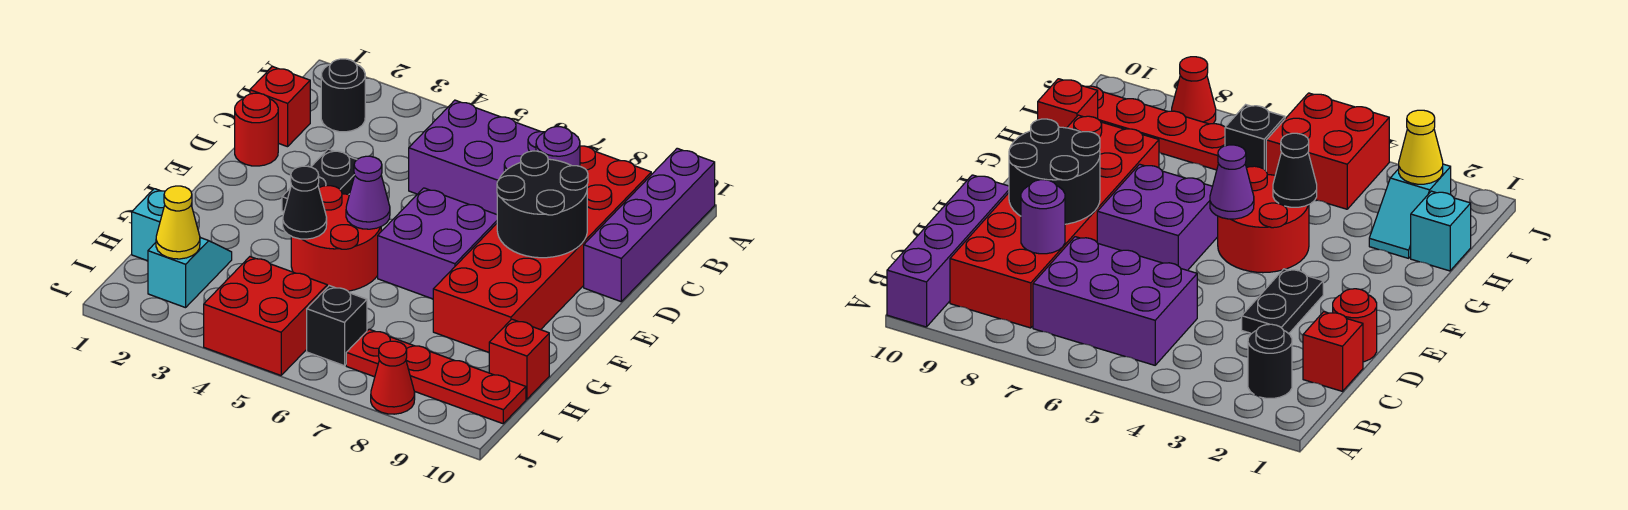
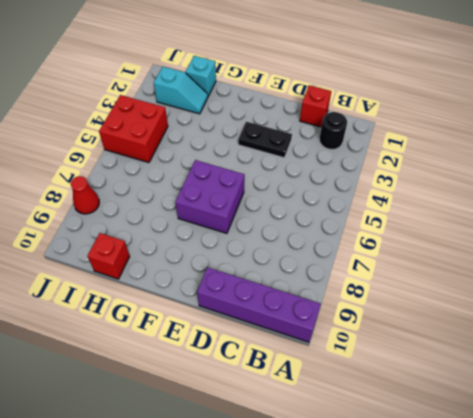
none -> purple brick B5:C7 level 1
none -> red brick B8:G9 level 1
none -> red round brick D1 level 1

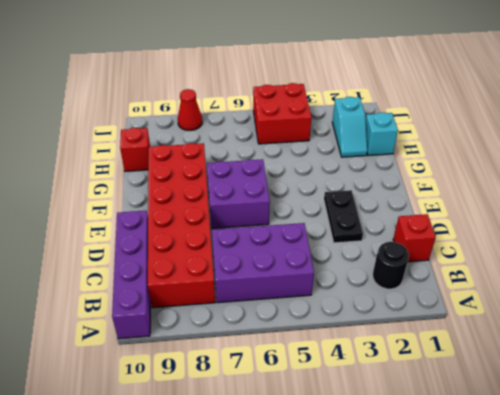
none -> red round brick D1 level 1
none -> red round brick F4:G5 level 1
none -> black brick I6 level 1

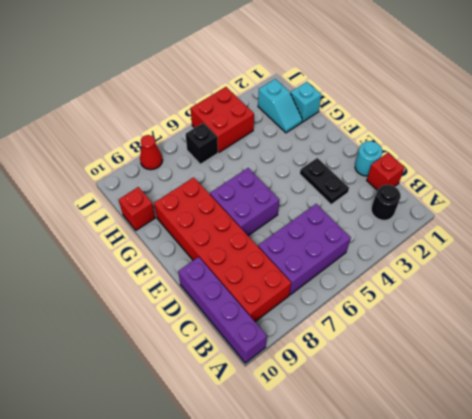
cyan round brick D1 level 1 -> red round brick D1 level 1
none -> red round brick F4:G5 level 1
none -> red plate I7:I10 level 1
none -> purple round brick C8 level 2

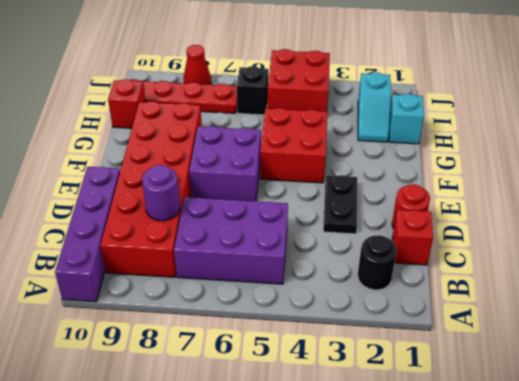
red brick F4:G5 level 1 -> red round brick F4:G5 level 1
none -> black round brick D8:E9 level 2
none -> purple cone F5 level 2
none -> black cone G4 level 2

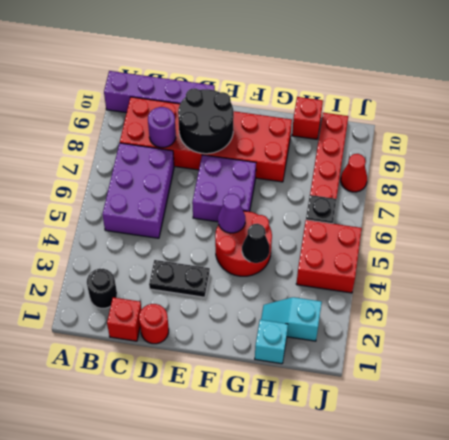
none -> yellow cone I2 level 2

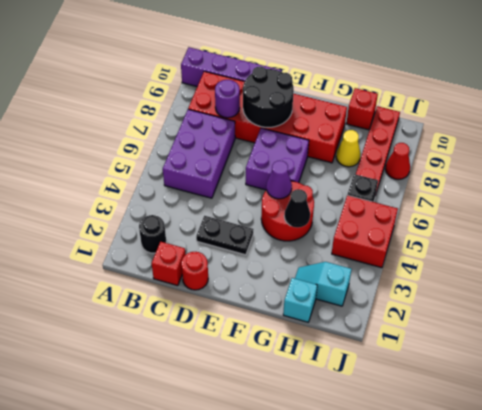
yellow cone H8 level 1 -> yellow cone I2 level 2

